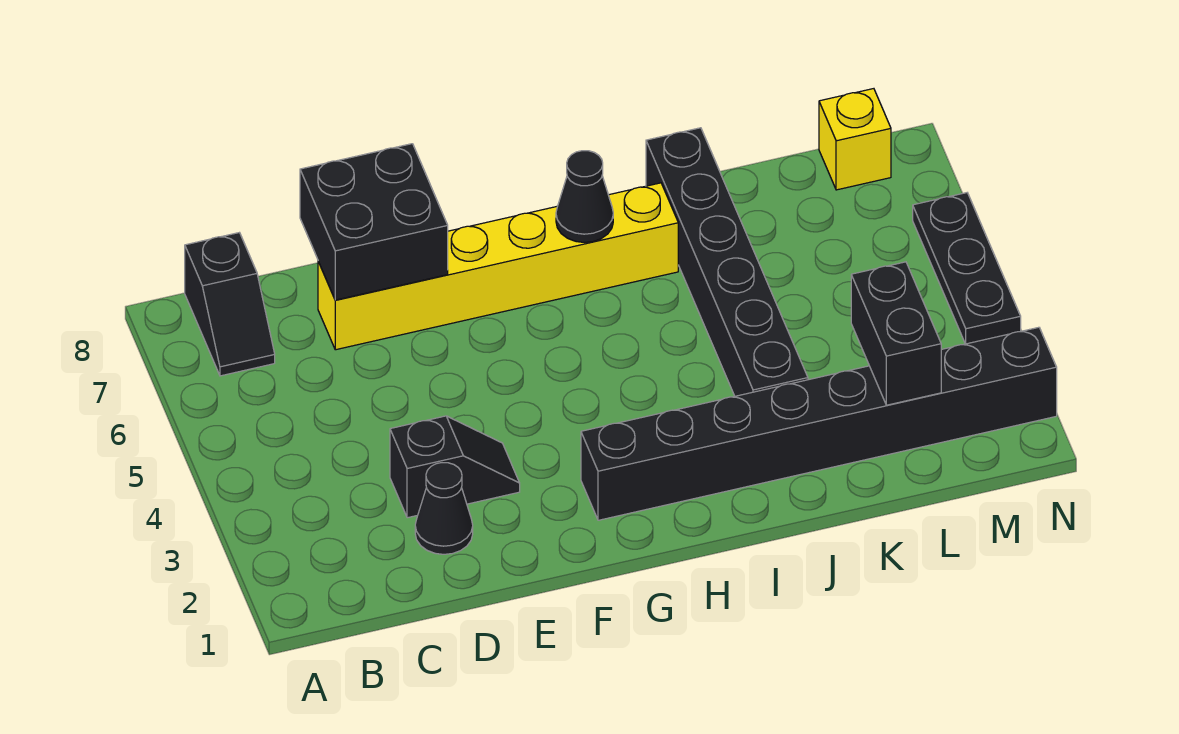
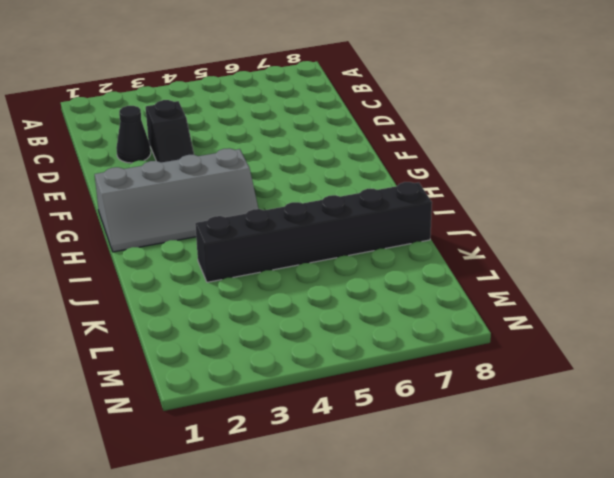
grey slope G1:H4 level 1 top G -> black brick G2:N2 level 1
none -> black slope B7:B8 level 1 top 8
none -> yellow brick D7:I7 level 1

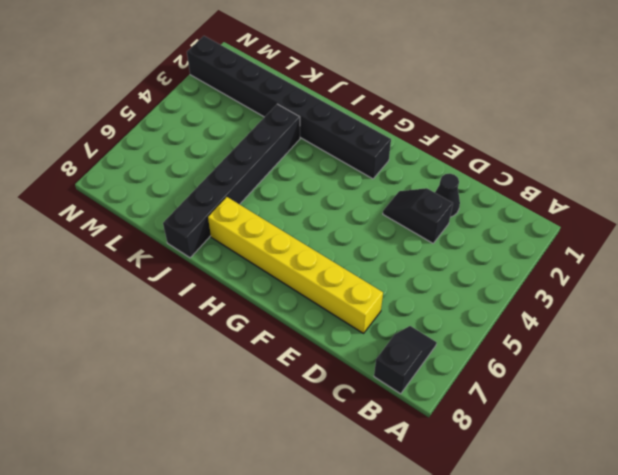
none -> yellow brick M8 level 1
none -> black plate N4:N6 level 1

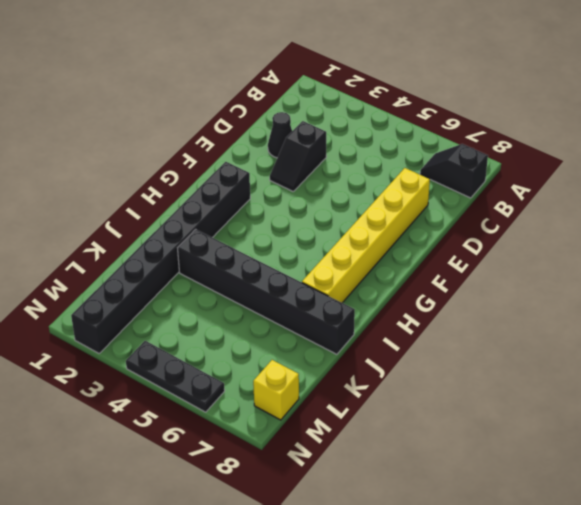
none -> black brick D7:E8 level 2
none -> black cone H7 level 2

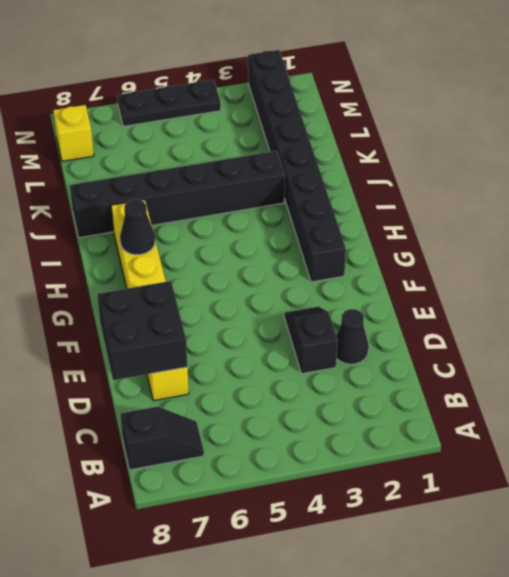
none -> black brick L2:L3 level 2

